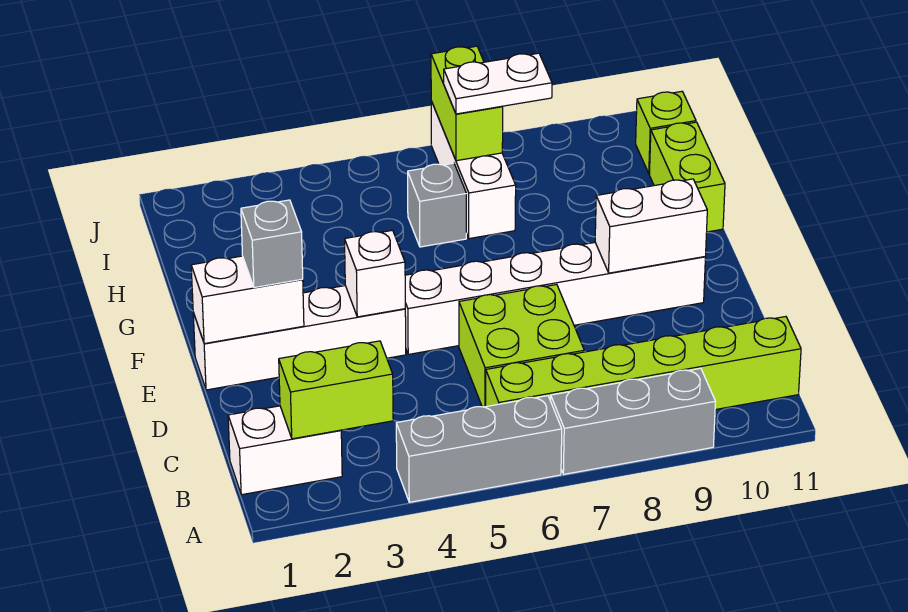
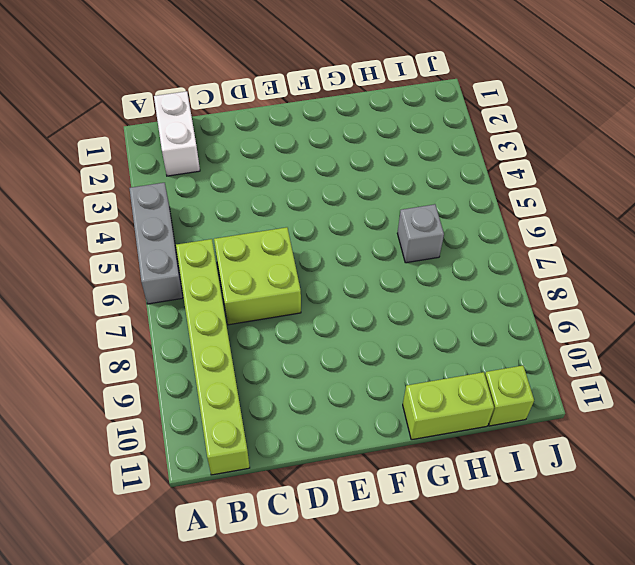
none -> grey brick A7:A9 level 1
none -> white brick E1:E4 level 1
none -> white brick E5:E10 level 1

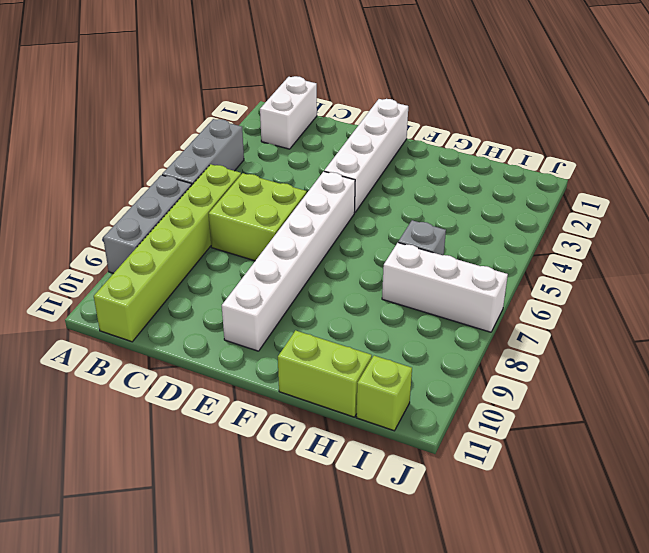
none -> lime brick B2:B3 level 2
none -> white brick E1:E2 level 2
none -> white brick E4 level 2

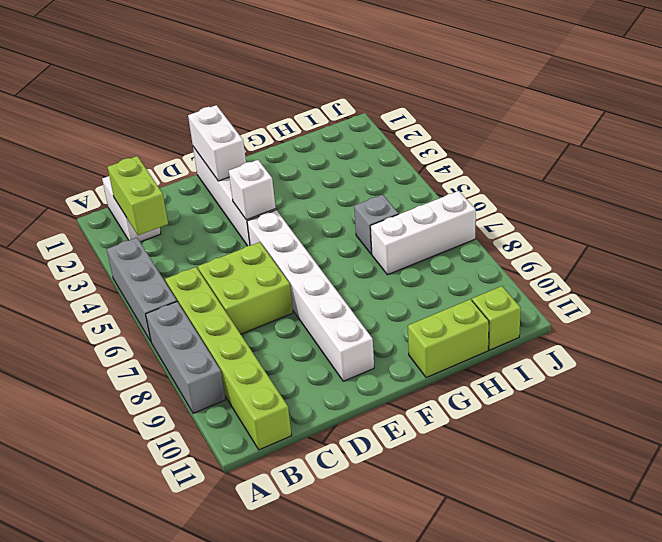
none -> white brick E9:E10 level 2
none -> lime brick I7:J7 level 2
none -> grey brick E2 level 3

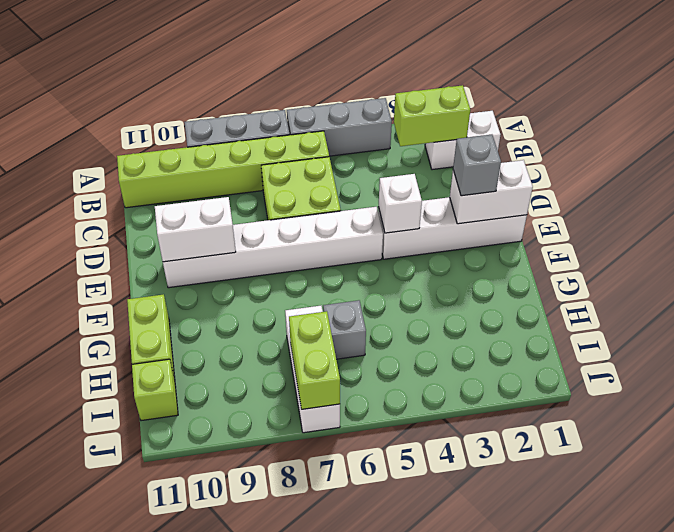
none -> white plate I7:I8 level 3

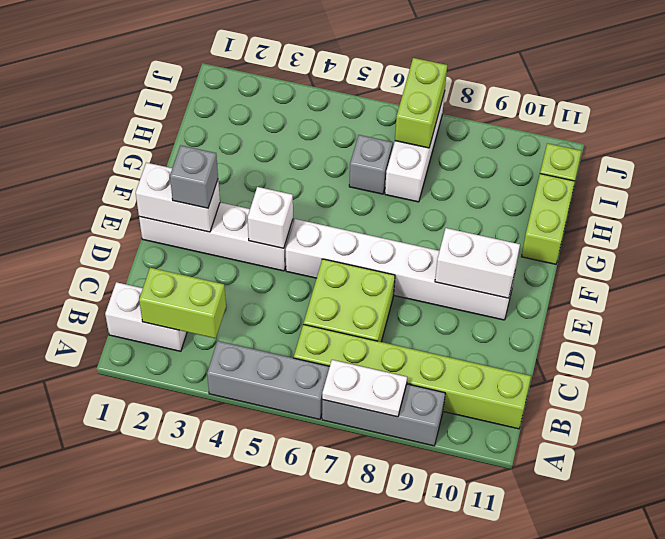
white plate A7:A8 level 2 -> white plate I7:I8 level 3

